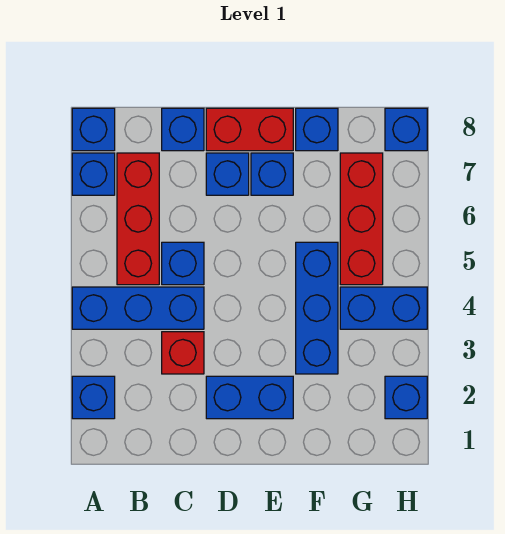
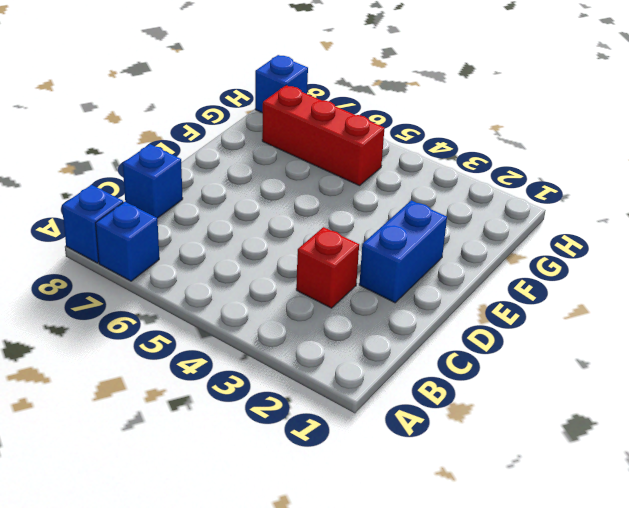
none -> blue brick A2 level 1
none -> blue brick A4:C4 level 1
none -> red brick B5:B7 level 1

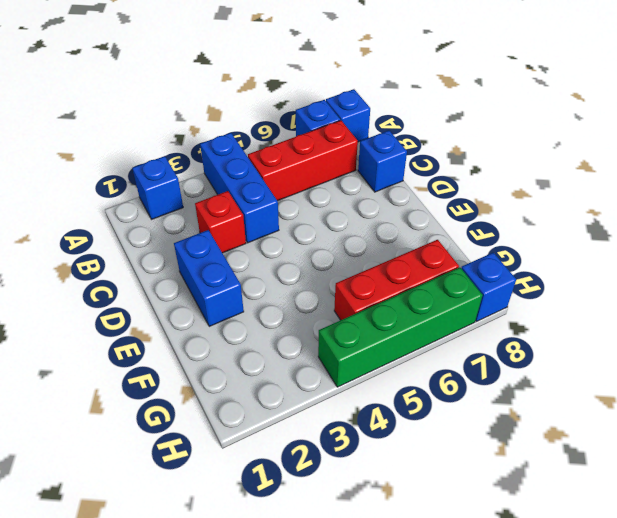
green brick H4:H7 level 1 -> blue brick G4:H4 level 1
none -> blue brick C5 level 1
none -> blue brick D7 level 1
none -> red brick D8:E8 level 1

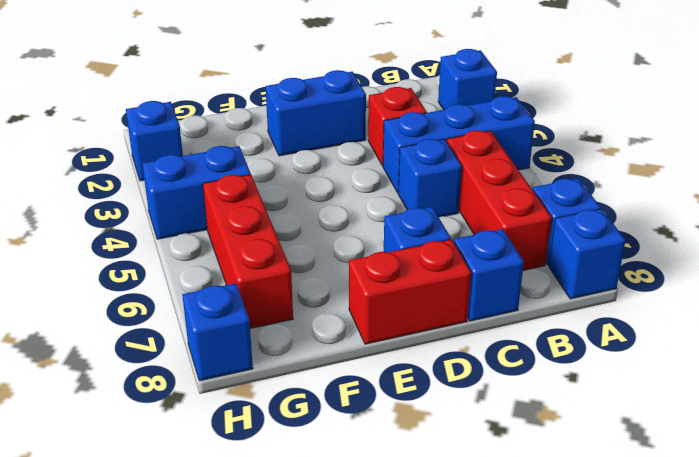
none -> blue brick E7 level 1
none -> blue brick F3:F5 level 1
none -> blue brick F8 level 1

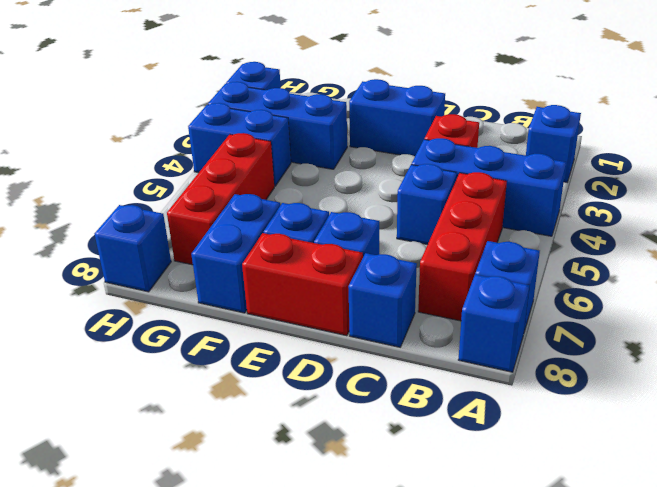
blue brick F3:H3 level 1 -> blue brick F3:F5 level 1
blue brick F7:F8 level 1 -> blue brick F8 level 1

